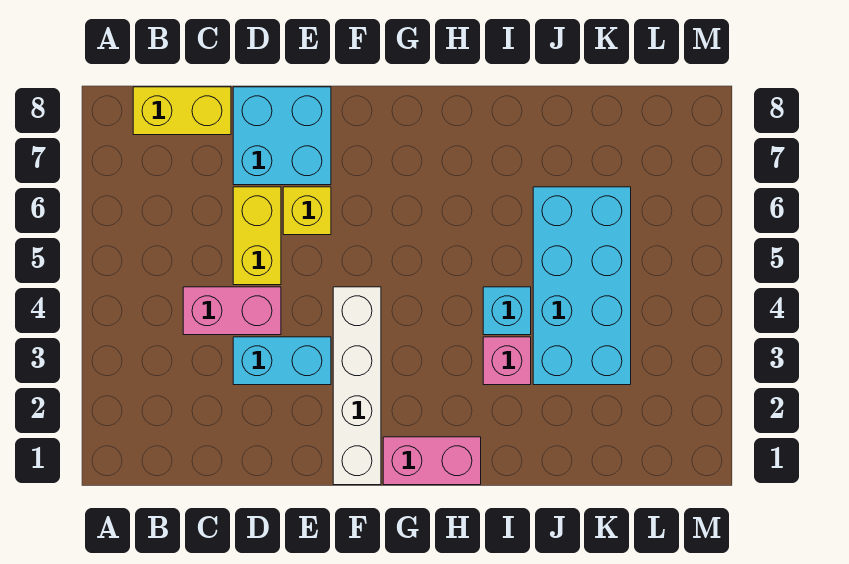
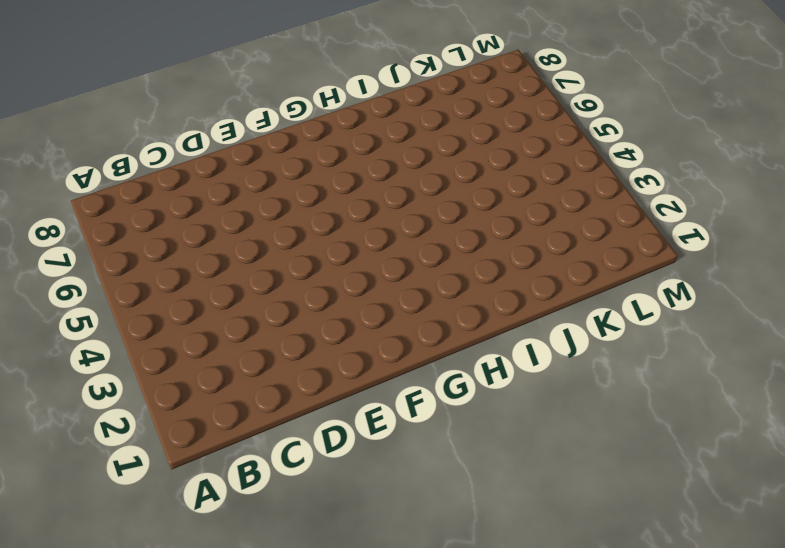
none -> yellow brick B8:C8 level 1
none -> pink brick C4:D4 level 1

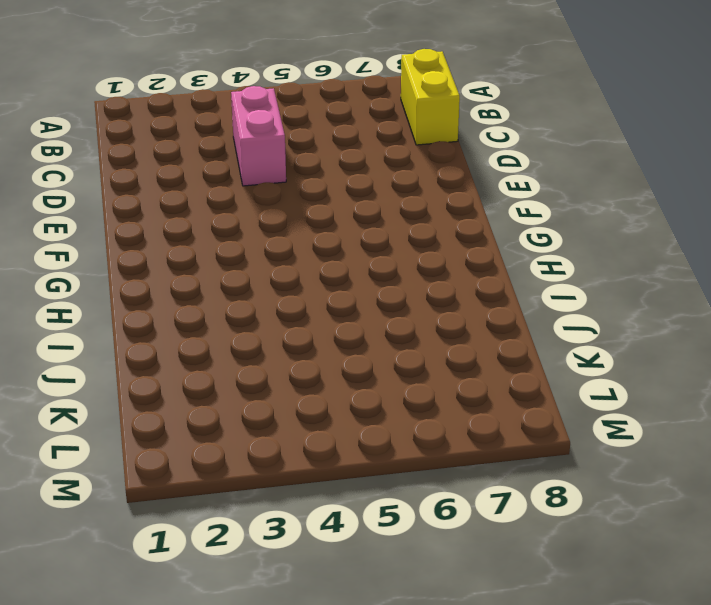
none -> cyan brick D3:E3 level 1
none -> yellow brick D5:D6 level 1

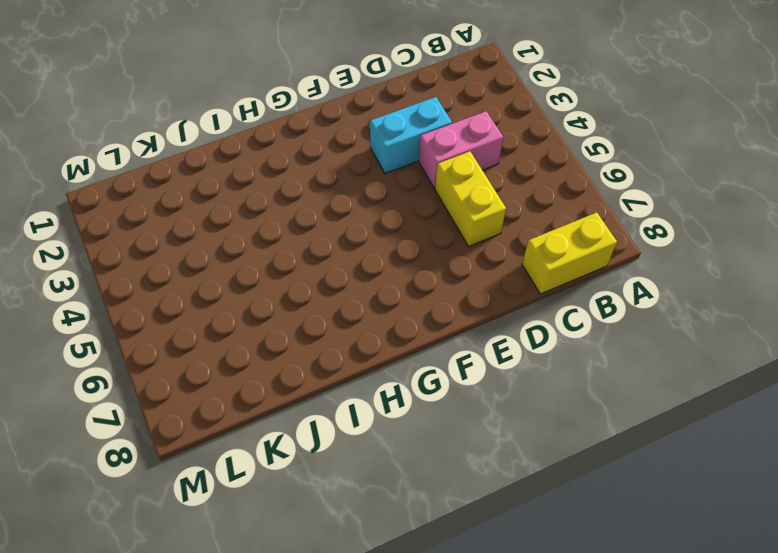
none -> cyan brick D7:E8 level 1
none -> yellow brick E6 level 1

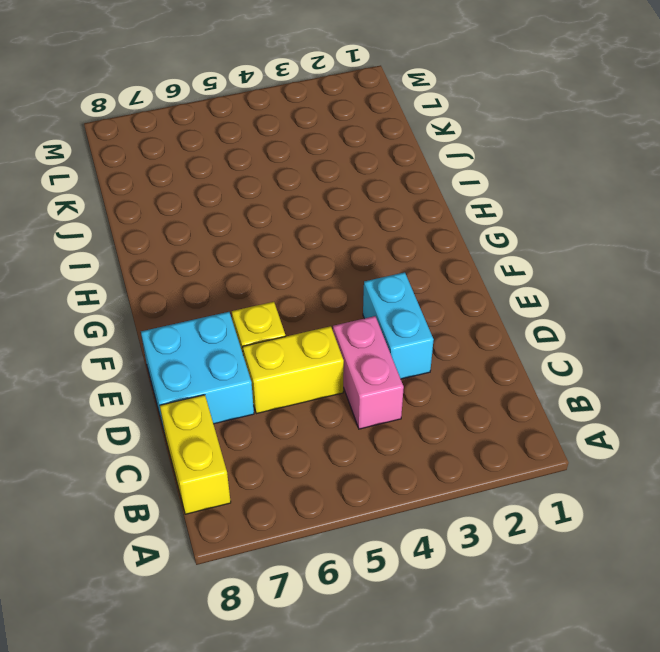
none -> white brick F1:F4 level 1
none -> pink brick G1:H1 level 1

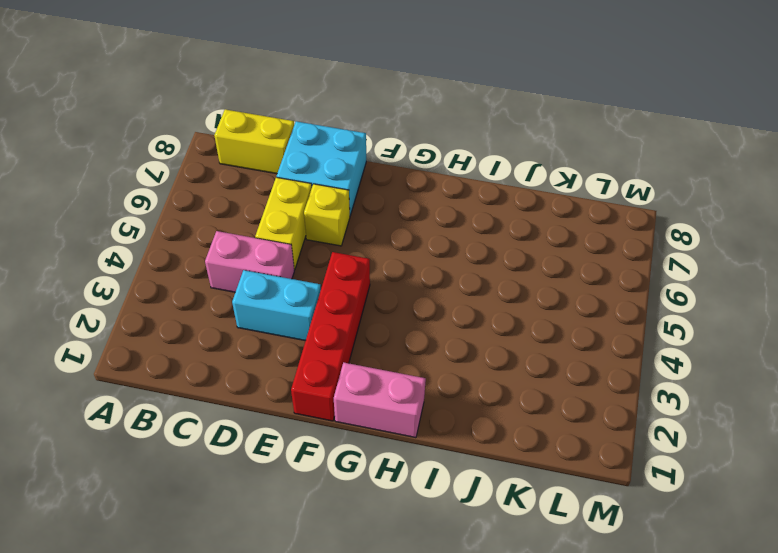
red brick F1:F4 level 1 -> white brick F1:F4 level 1
none -> pink brick I3 level 1
none -> cyan brick I4 level 1

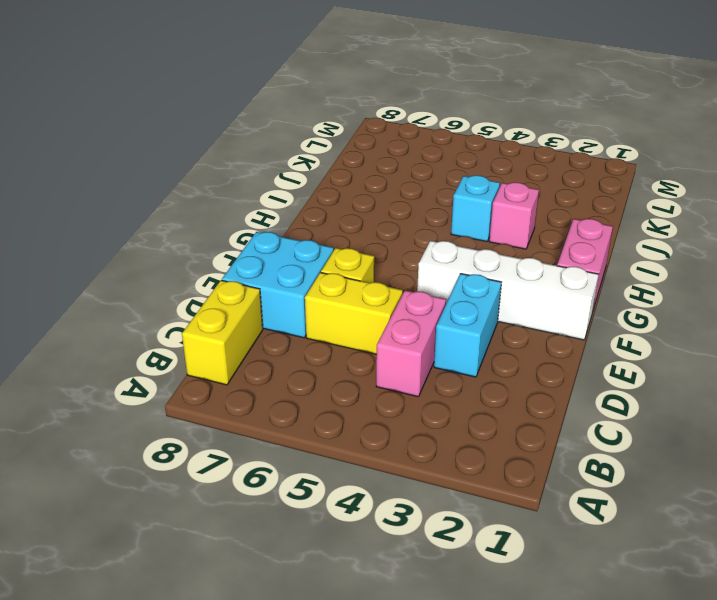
none -> cyan brick J3:K6 level 1

